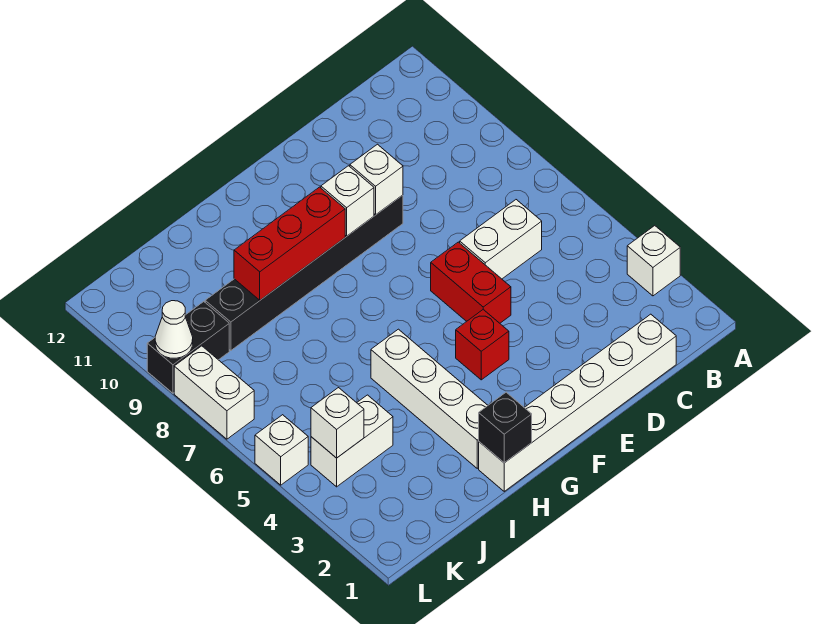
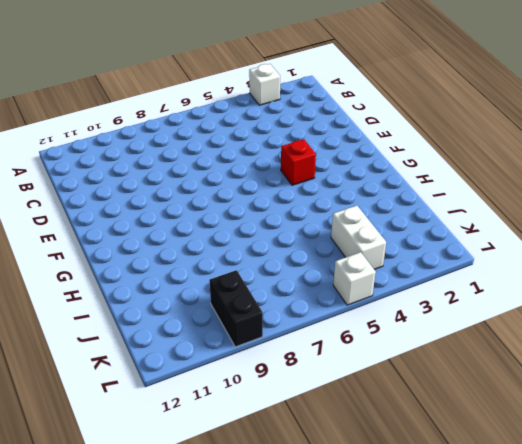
none -> white brick C1:H1 level 1
none -> white brick C6:D6 level 1
none -> red brick E5:E6 level 1

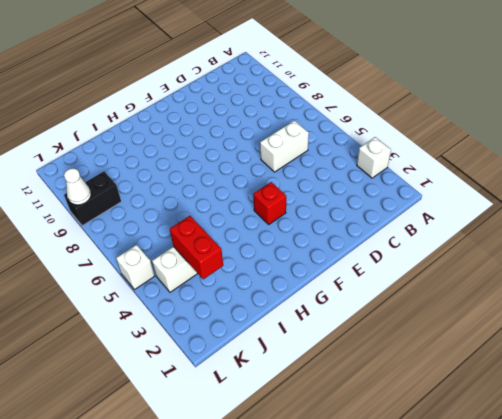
red brick J3:J4 level 2 -> red brick E5:E6 level 1
none -> white brick C1:H1 level 1
none -> black brick E9:J9 level 1
none -> white brick H2:H5 level 1

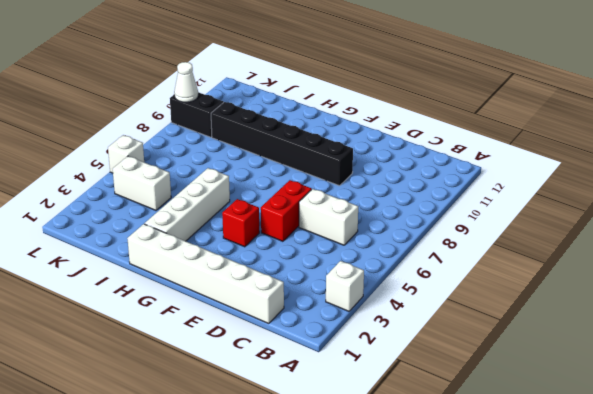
none -> white brick L7:L8 level 1
none -> white brick E9 level 2
none -> white brick F9 level 2

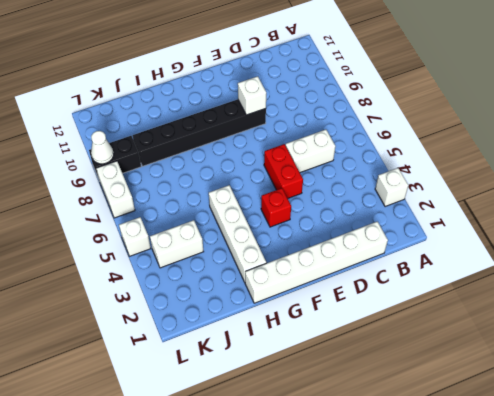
none -> white brick F9 level 2
none -> red brick G9:I9 level 2
none -> black brick H1 level 2

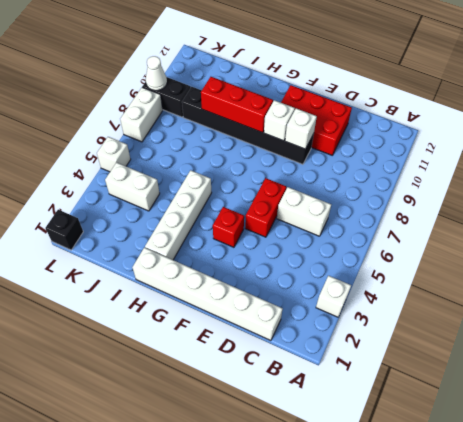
red brick D10:F11 level 1 -> none
black brick L1 level 1 -> black brick H1 level 2
none -> white brick K4 level 2

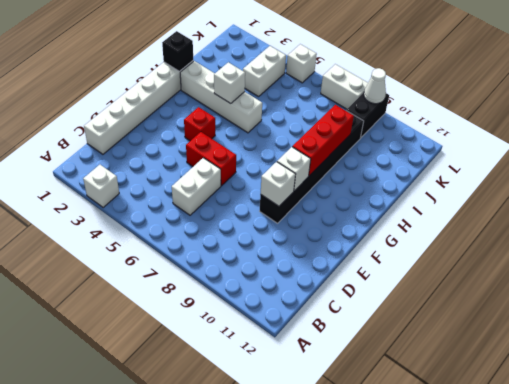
white brick H4 level 2 -> white brick K4 level 2

